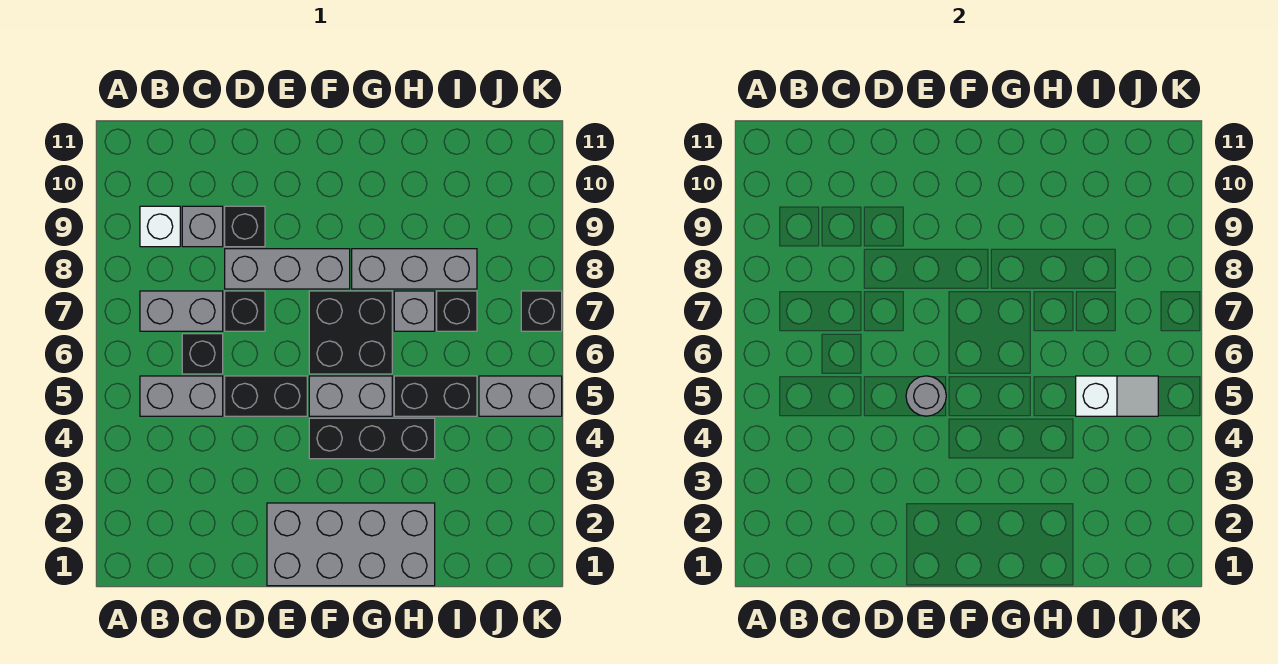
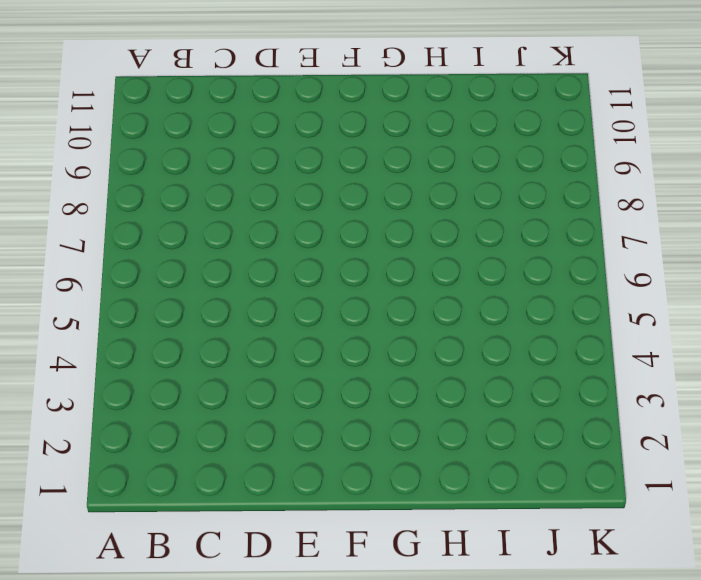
none -> grey brick B5:C5 level 1
none -> grey brick B7:C7 level 1
none -> white brick B9 level 1

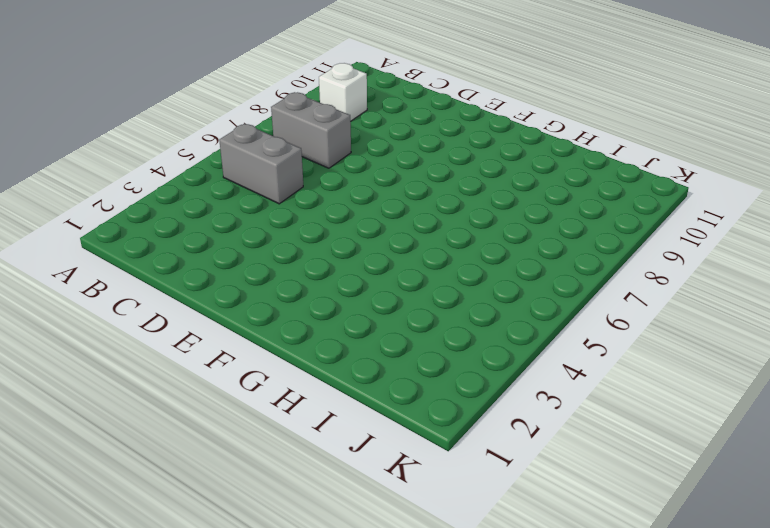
none -> black brick C6 level 1
none -> grey brick C9 level 1
none -> black brick D5:E5 level 1

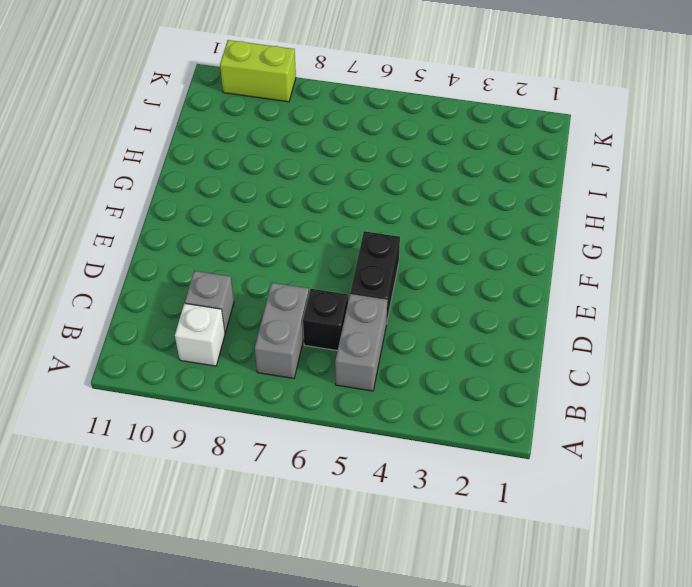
lime brick K9:K10 level 1 -> none
none -> black brick D7 level 1
none -> grey brick D8:F8 level 1
none -> black brick D9 level 1

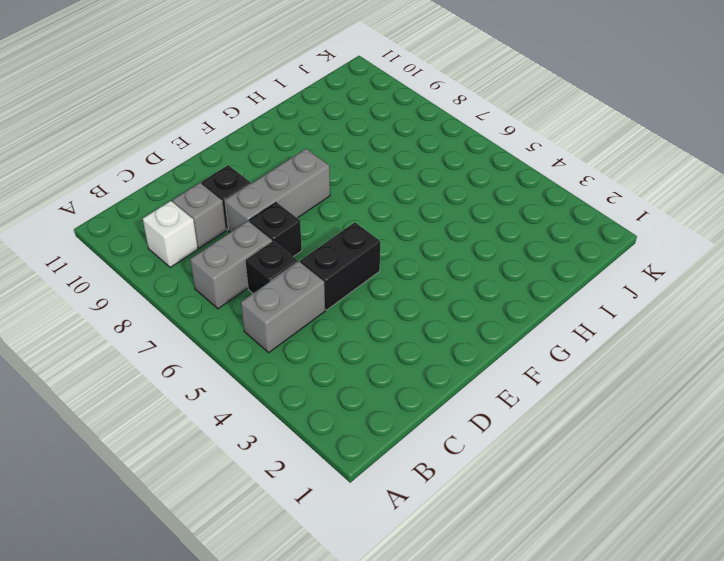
none -> grey brick E1:H2 level 1
none -> black brick F4:H4 level 1
none -> grey brick F5:G5 level 1

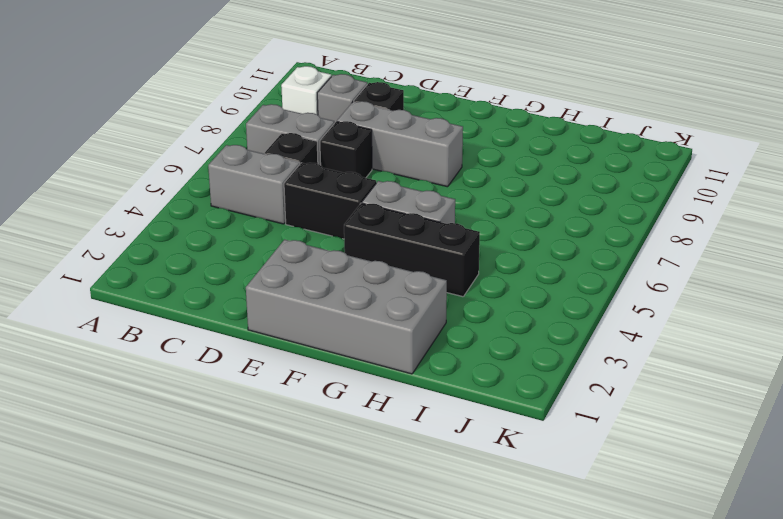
none -> black brick F6:G7 level 1
none -> grey brick G8:I8 level 1
none -> black brick H5:I5 level 1

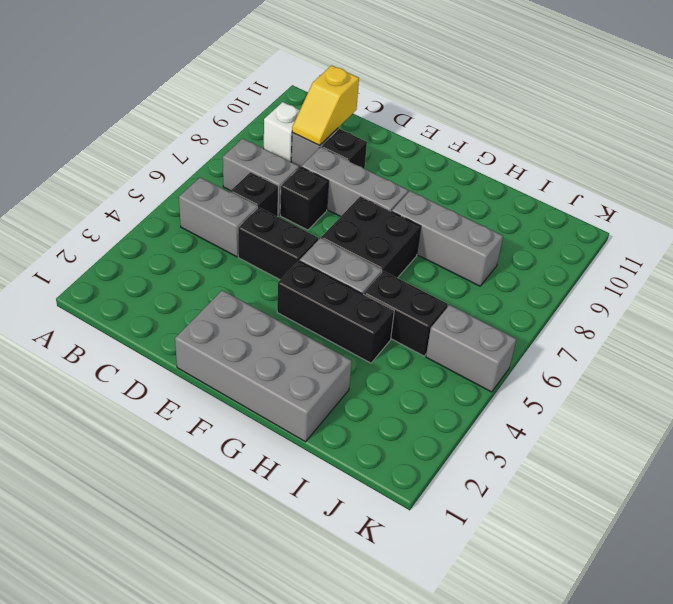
yellow slope C9:C10 level 2 top 10 -> none
none -> grey brick H7 level 1
none -> black brick I7 level 1
none -> black brick K7 level 1

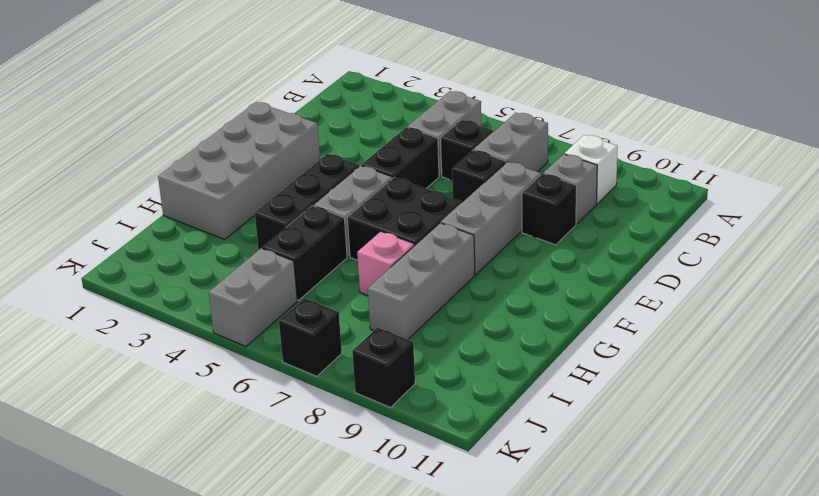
pink brick H7 level 1 -> grey brick H7 level 1
black brick K9 level 1 -> black brick I7 level 1
none -> grey round brick E5 level 2
none -> white slope I5:J5 level 2 top I

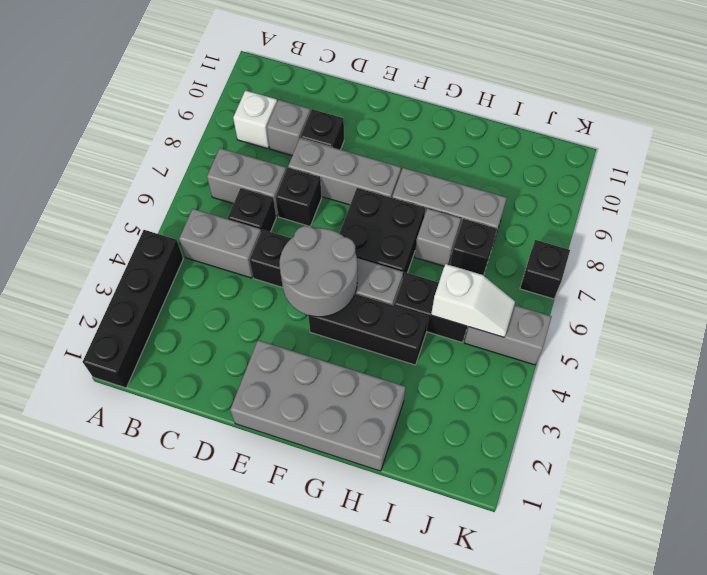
black brick A1:A4 level 1 -> none
grey round brick E4:F5 level 2 -> grey round brick E5 level 2

